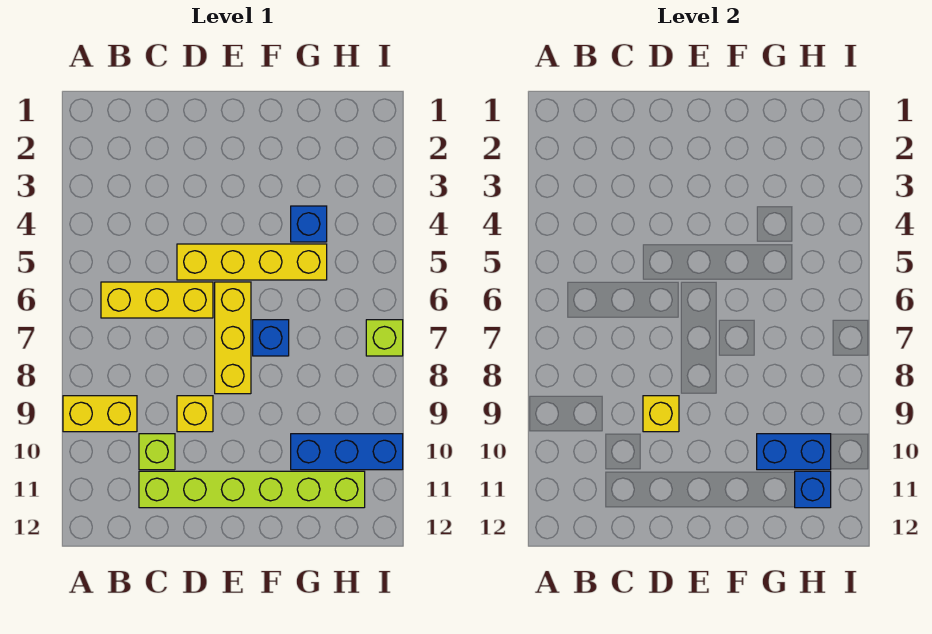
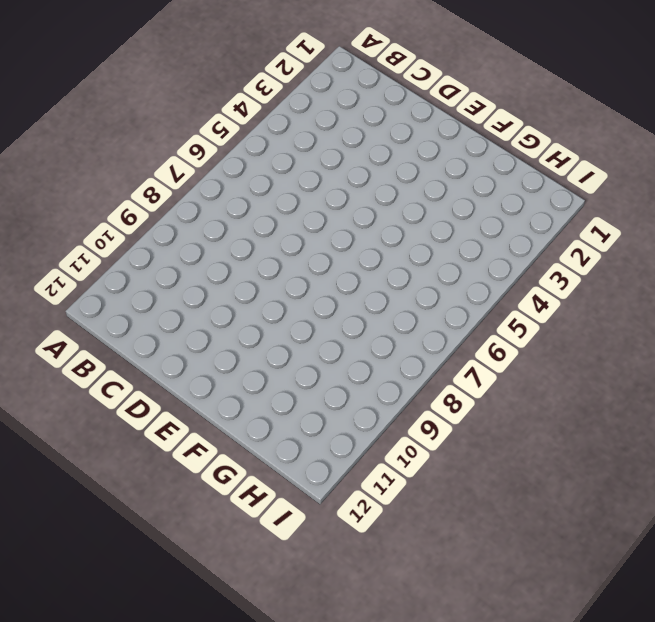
none -> yellow brick A9:B9 level 1
none -> yellow brick B6:D6 level 1
none -> lime brick C10 level 1

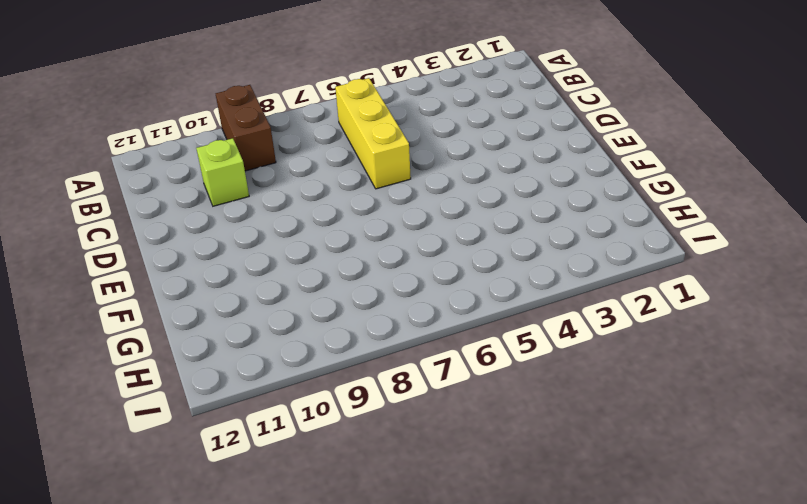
brown brick A9:B9 level 1 -> yellow brick A9:B9 level 1
none -> lime brick C11:H11 level 1
none -> yellow brick D5:G5 level 1
none -> yellow brick D9 level 1

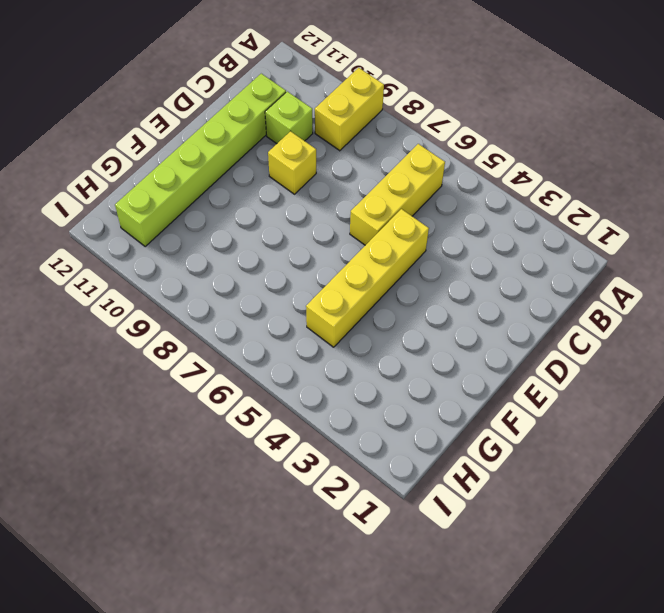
none -> yellow brick E6:E8 level 1
none -> blue brick F7 level 1
none -> blue brick G4 level 1

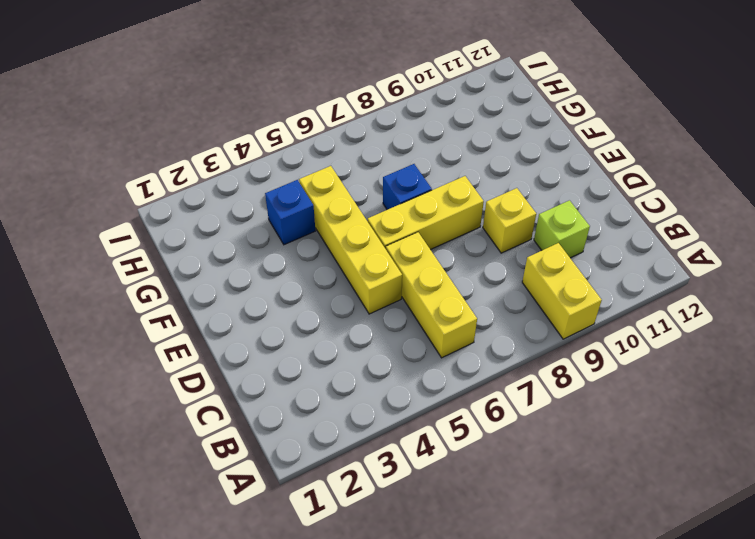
none -> lime brick C11:H11 level 1
none -> blue brick G10:I10 level 1
none -> lime brick I7 level 1

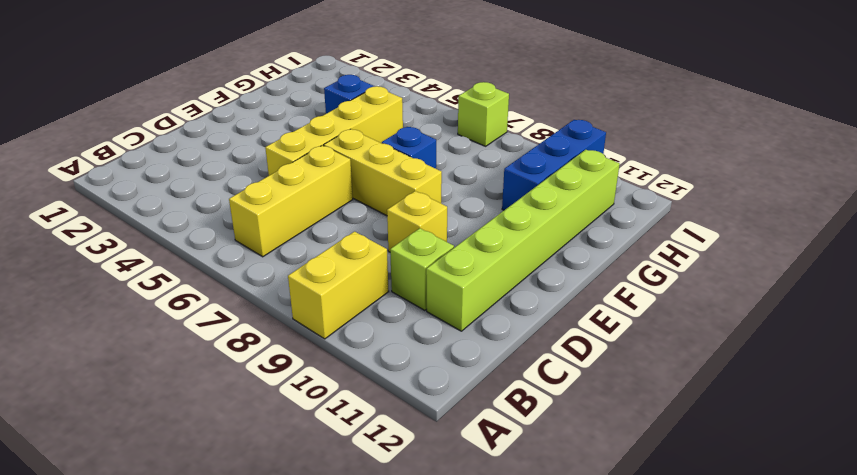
none -> yellow brick D9 level 2
none -> blue brick G10:H10 level 2
none -> blue brick H11 level 2

